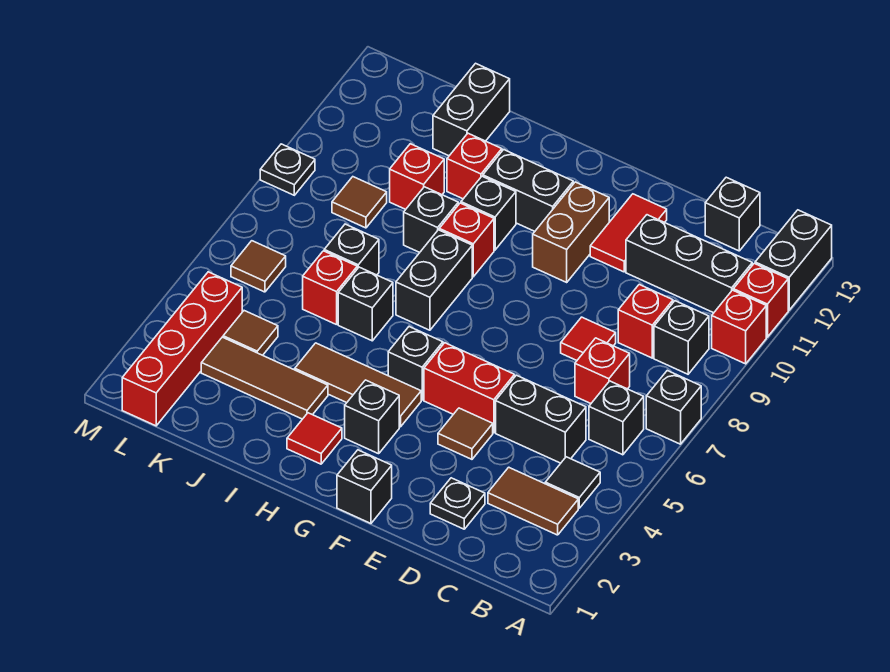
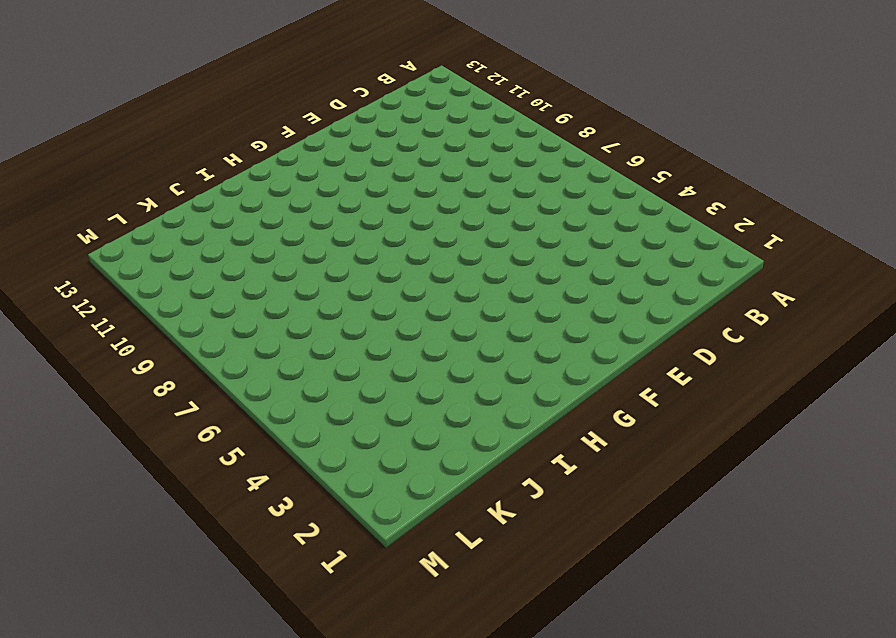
none -> black brick A7 level 1
none -> red brick A10 level 1
none -> red brick A11 level 1
none -> black brick A12:A13 level 1

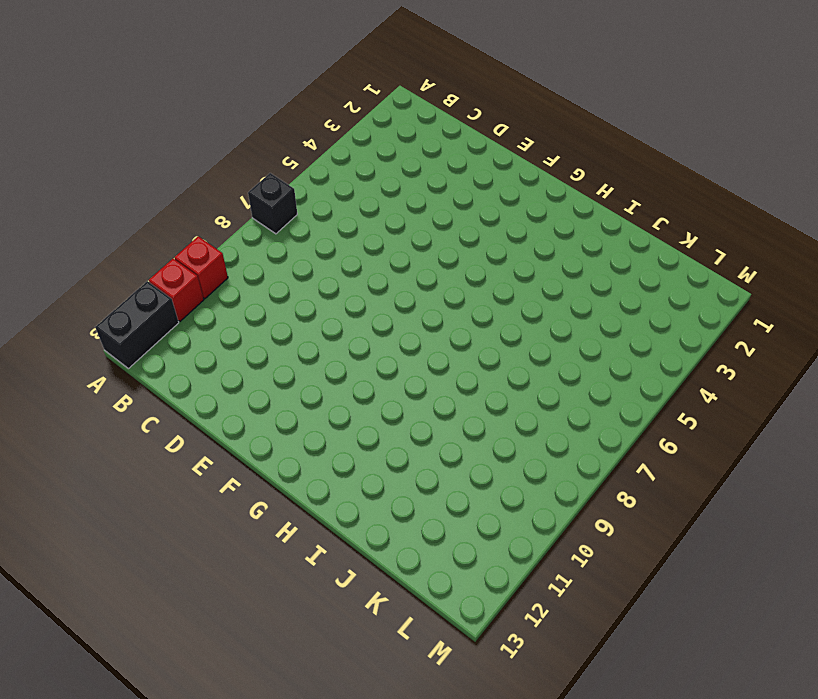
none -> brown tile B3:C3 level 1
none -> black tile B4 level 1
none -> black brick B6 level 1
none -> black brick B9 level 1

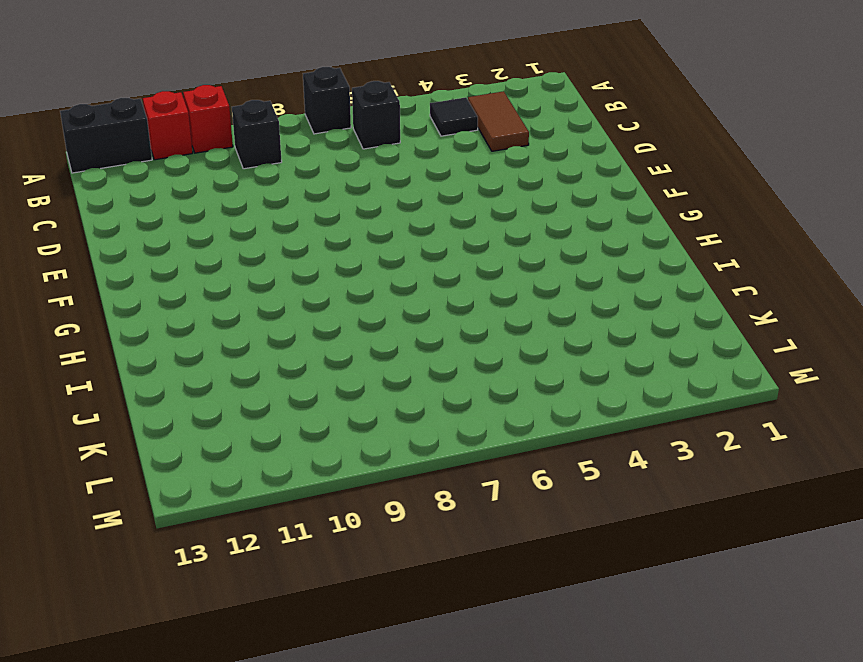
none -> black brick B11:D11 level 1
none -> black brick C5:D5 level 1
none -> red brick C7 level 1
none -> red brick C9 level 1

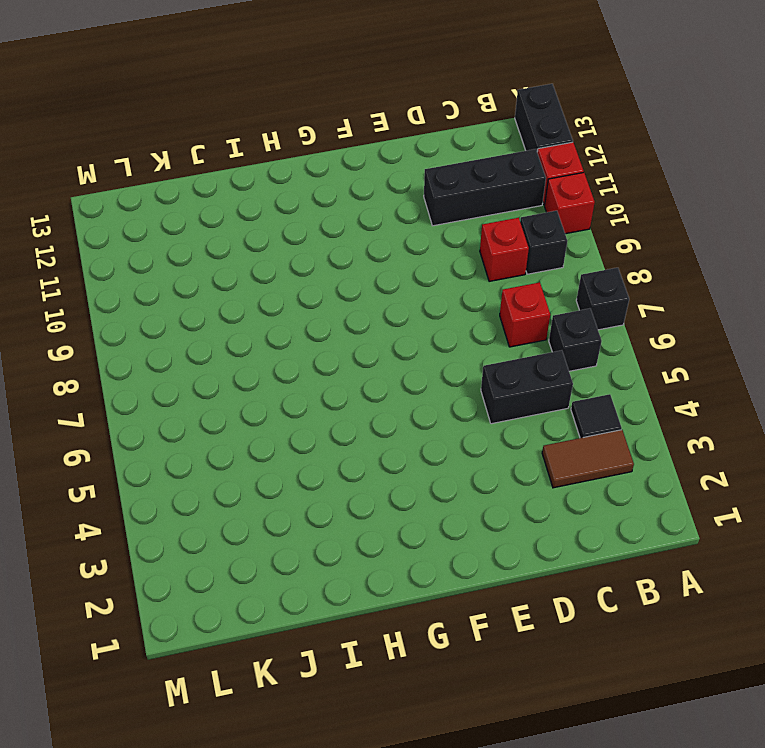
none -> black brick C13 level 1
none -> black plate D2 level 1
none -> red tile D8 level 1
none -> brown tile E4 level 1

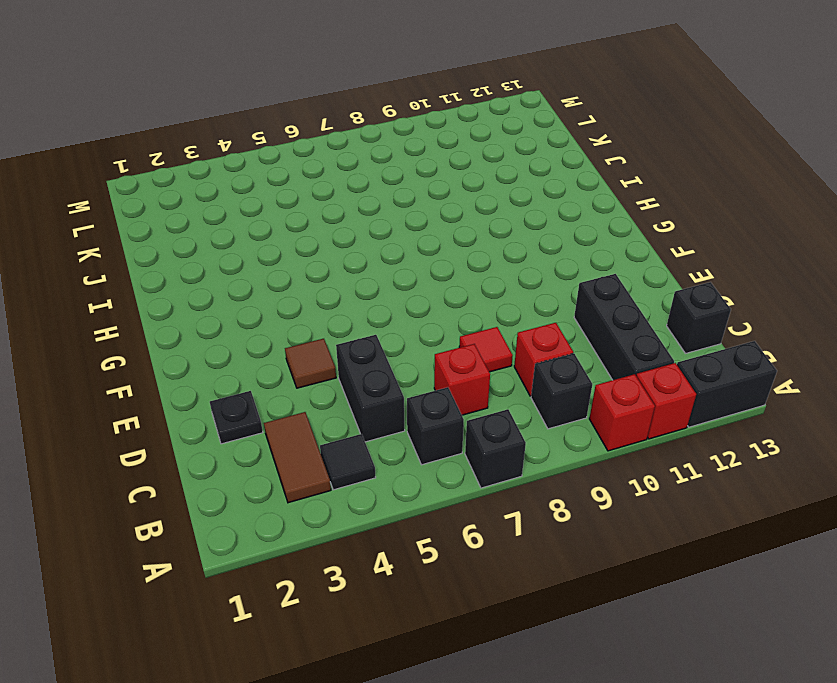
none -> red brick E5:F5 level 1
none -> red tile E11:E12 level 1
none -> black brick F1 level 1
none -> brown brick F10:F11 level 1

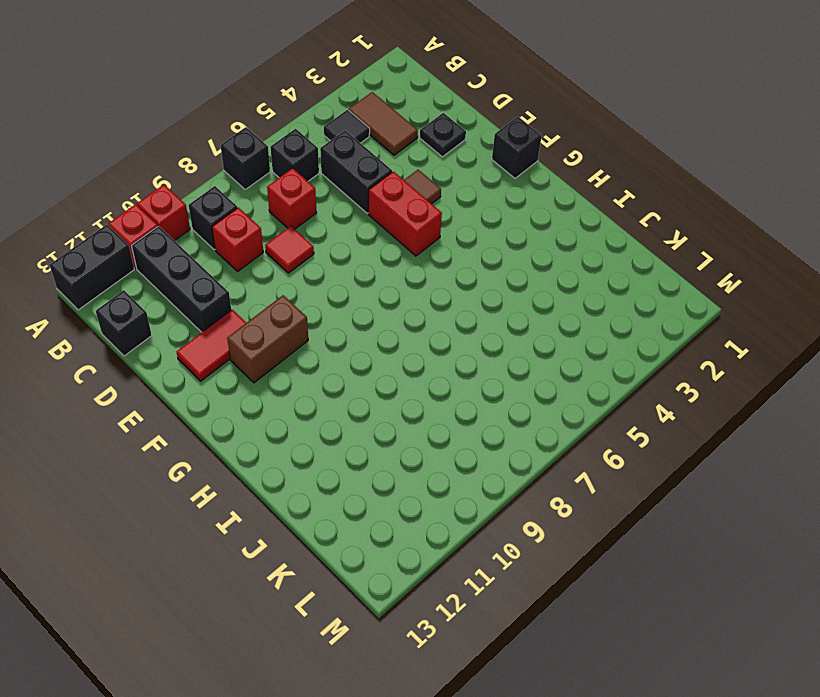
none -> black brick G3 level 1
none -> brown tile G4:I4 level 1
none -> black brick G5 level 1
none -> black brick G11:H11 level 1

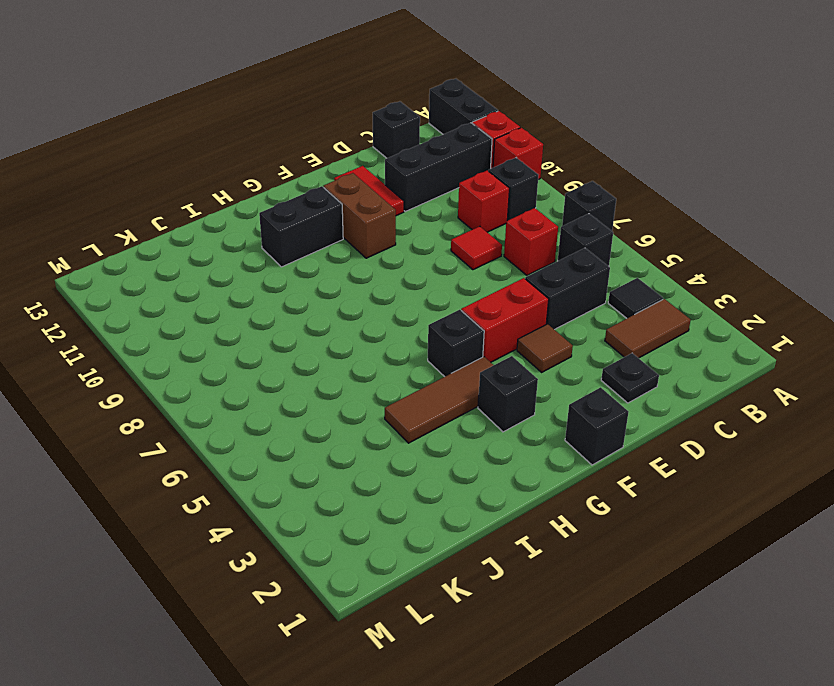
none -> red tile H2 level 1
none -> black brick H7:H8 level 1
none -> red brick H9 level 1
none -> black brick H10 level 1

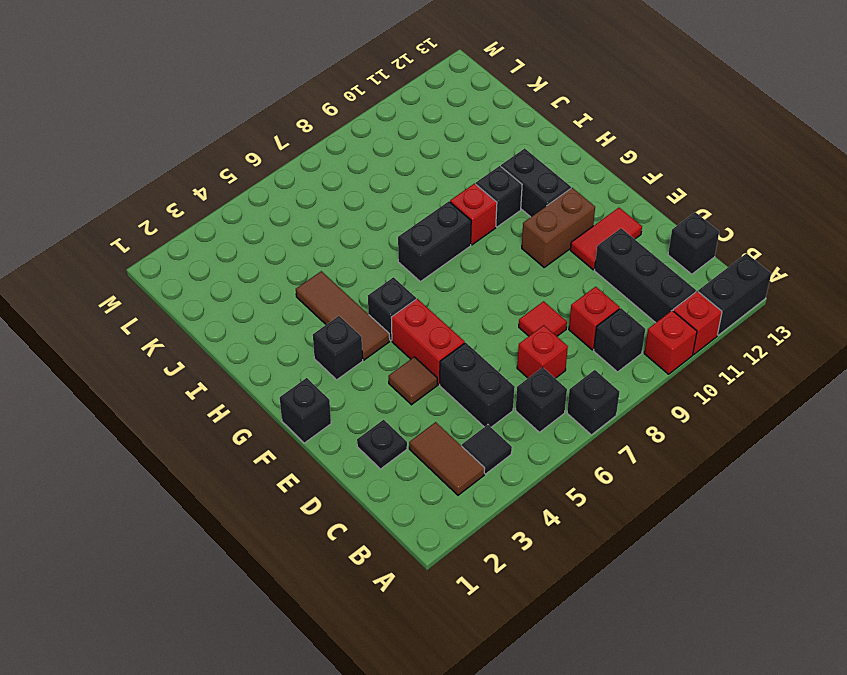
none -> red tile H2 level 1
none -> brown tile I3:K3 level 1
none -> black brick I6 level 1
none -> black brick I9 level 1

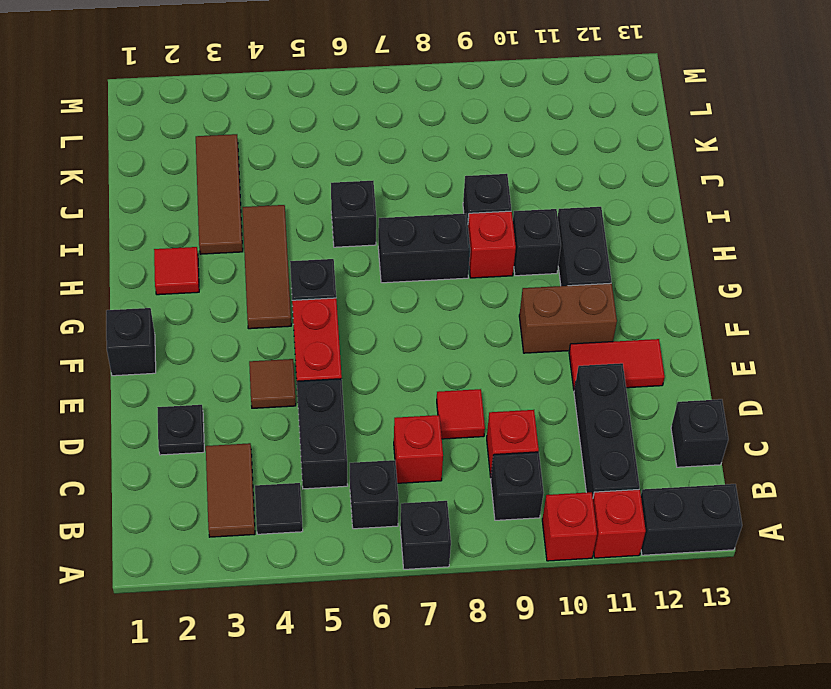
none -> black brick G3 level 1
none -> red brick I11 level 1
none -> red brick J6 level 1
none -> black brick J7 level 1

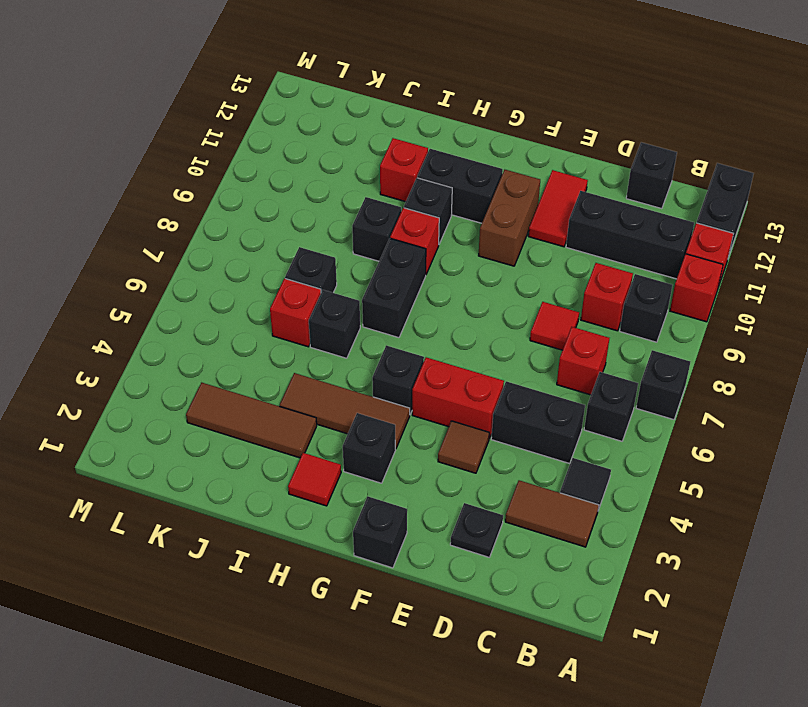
none -> red brick J10 level 1
none -> black brick J12:J13 level 1
none -> brown tile K4 level 1
none -> brown tile K9 level 1

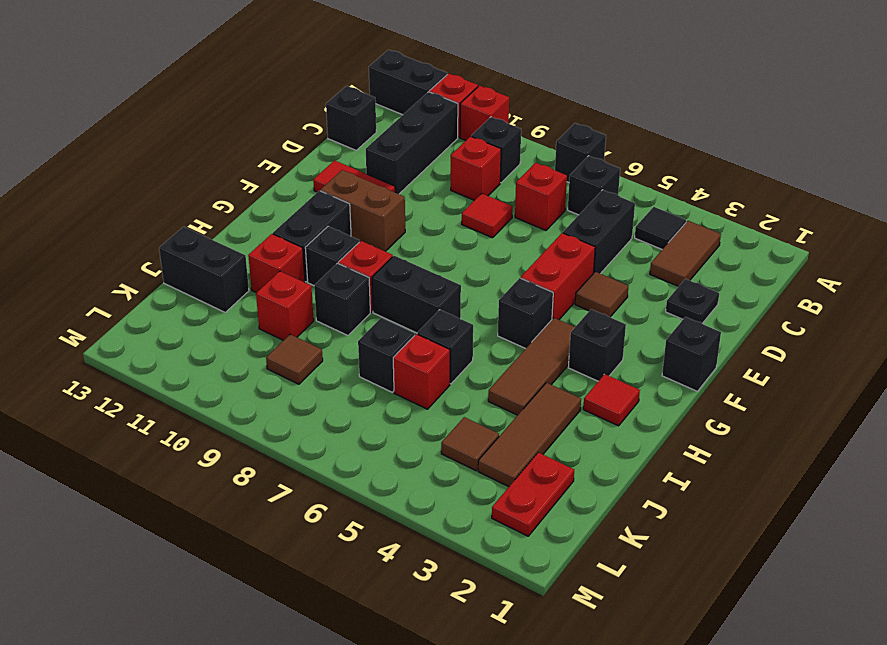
red plate K2:L2 level 1 -> red brick L1:L4 level 1
none -> brown tile L6 level 1
none -> black plate M9 level 1

